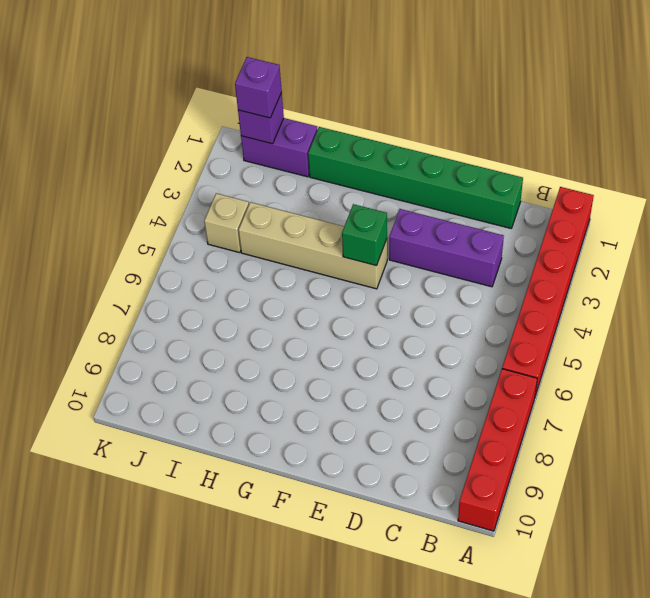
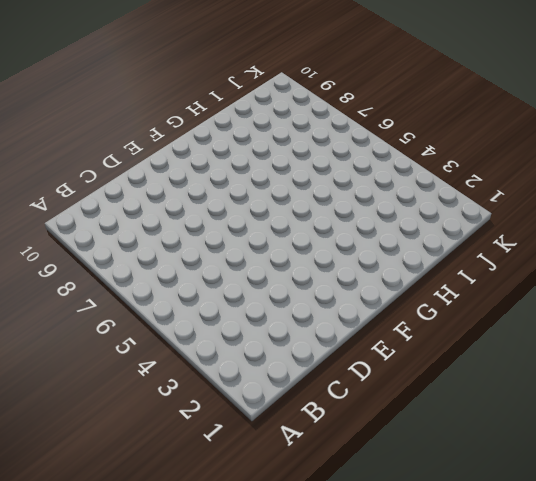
none -> red brick A1:A6 level 1
none -> red brick A7:A10 level 1

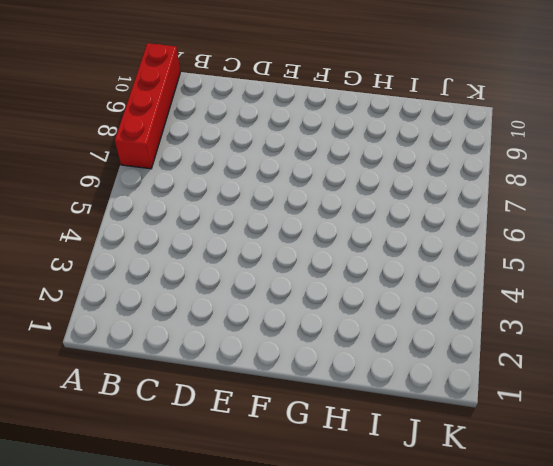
none -> red brick A1:A6 level 1
none -> green brick C1:H1 level 1

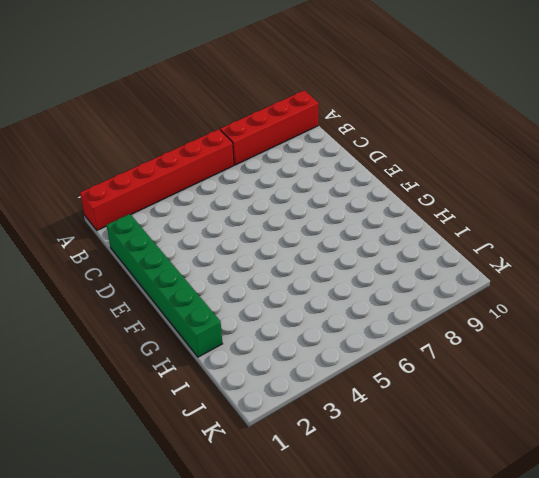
none -> purple brick C3:E3 level 1
none -> tan brick F4:I4 level 1

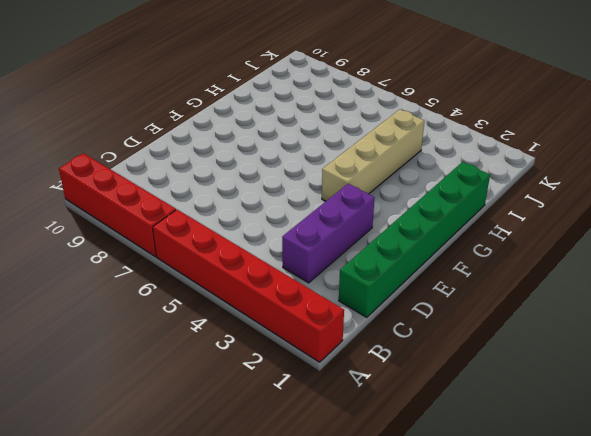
none -> purple brick I1:J1 level 1
none -> tan brick J4 level 1

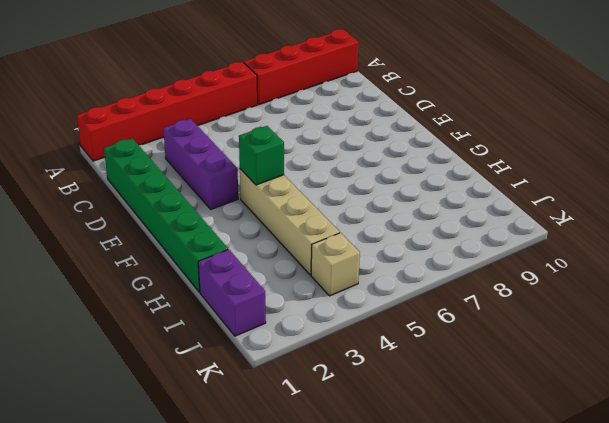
none -> purple brick J1 level 2
none -> purple brick J1 level 3

